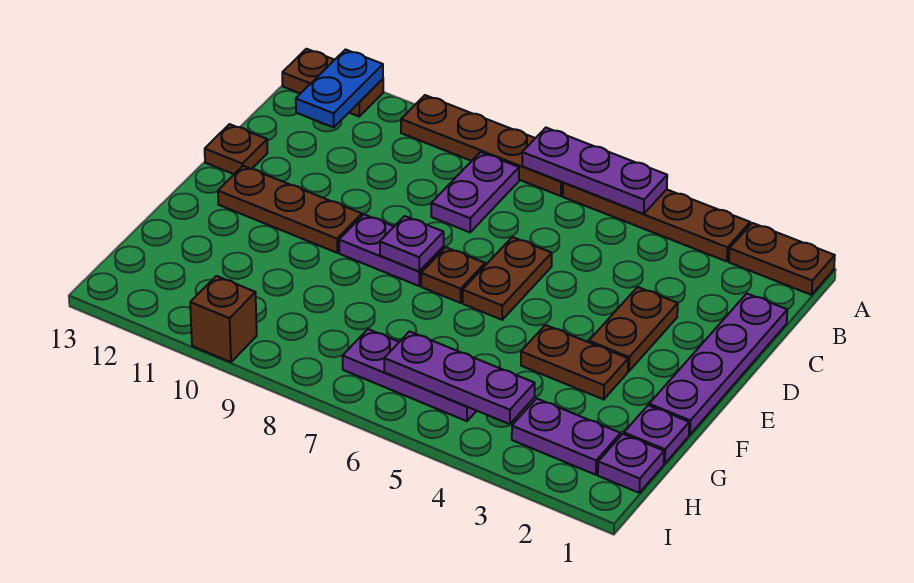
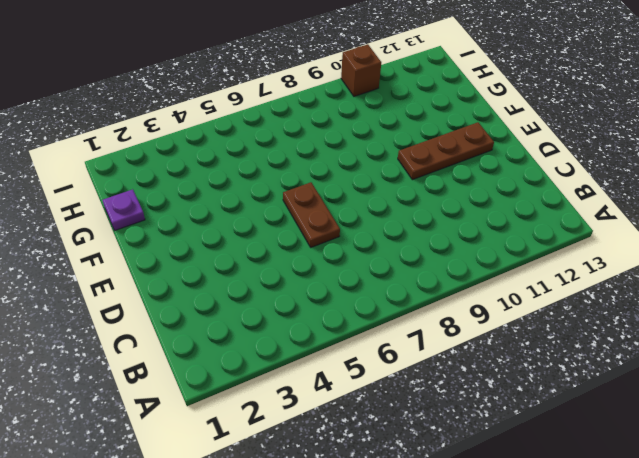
none -> brown plate A1:A2 level 1
none -> brown plate A3:A6 level 1
none -> brown plate A7:A10 level 1

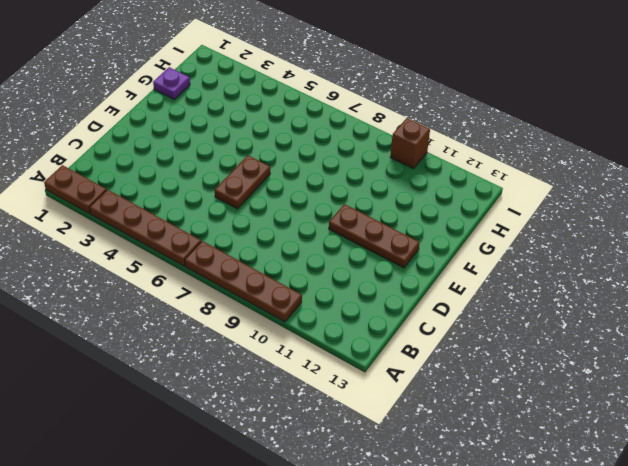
none -> brown plate A12:A13 level 1
none -> purple plate B8:C8 level 1
none -> purple plate C1:F1 level 1

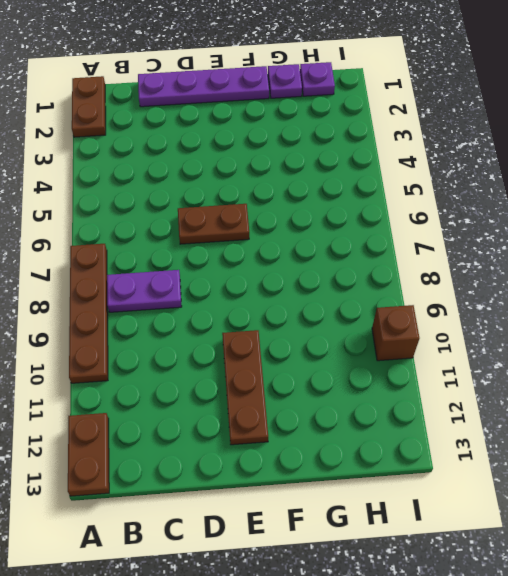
none -> brown plate A3:A6 level 1
none -> brown plate D3:E3 level 1
none -> brown plate D13 level 1

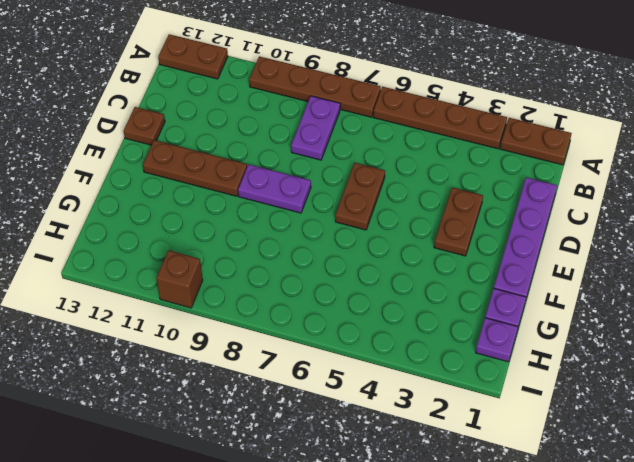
none -> brown plate E7 level 1
none -> brown plate F3:F4 level 1
none -> purple plate H2:H3 level 1

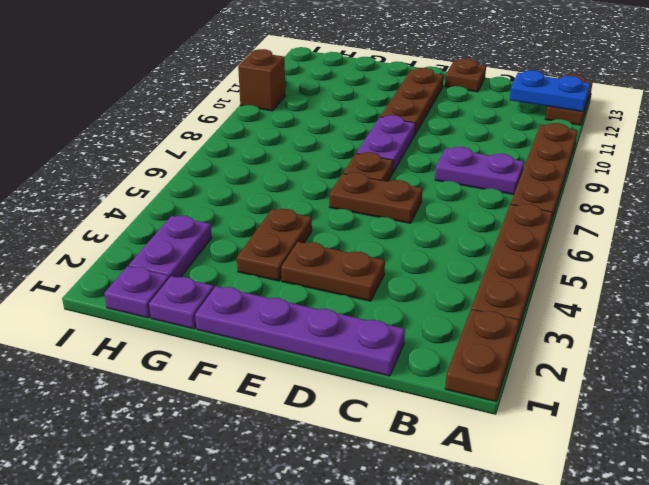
none -> purple plate H5:H7 level 1
none -> purple plate A5:A7 level 2
none -> purple plate E8 level 2

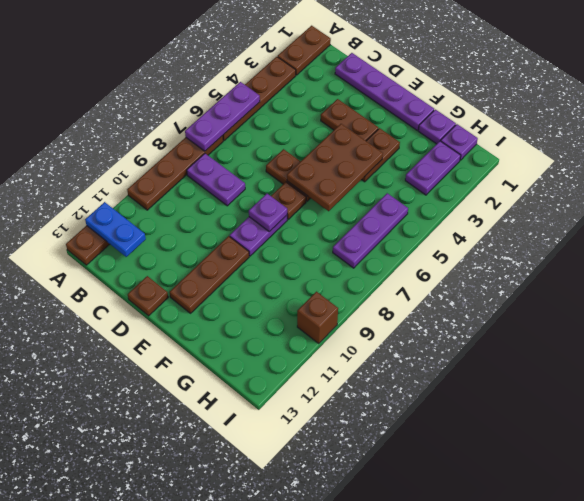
brown plate E4:F6 level 2 -> none
none -> purple plate H4:H6 level 2

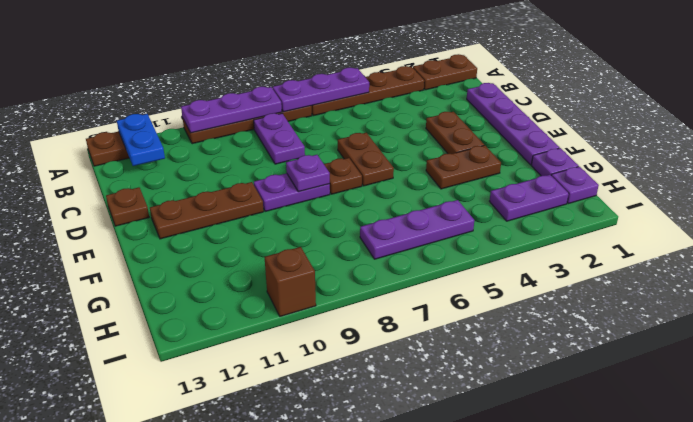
purple plate A8:A10 level 2 -> purple plate H4:H6 level 2

